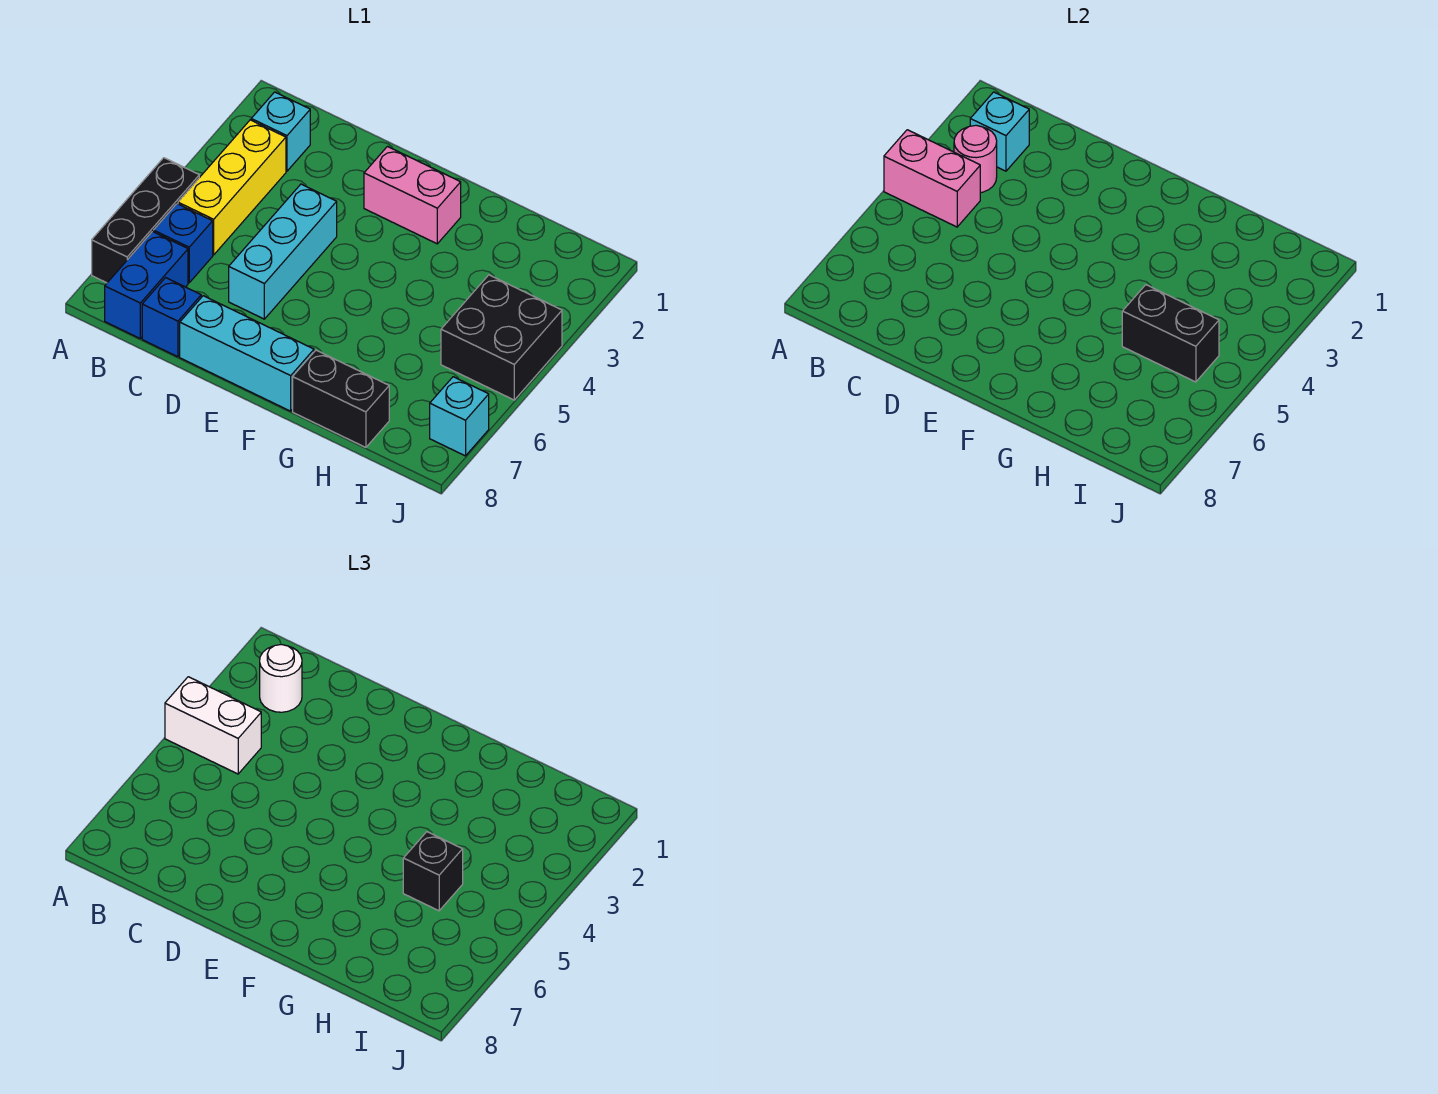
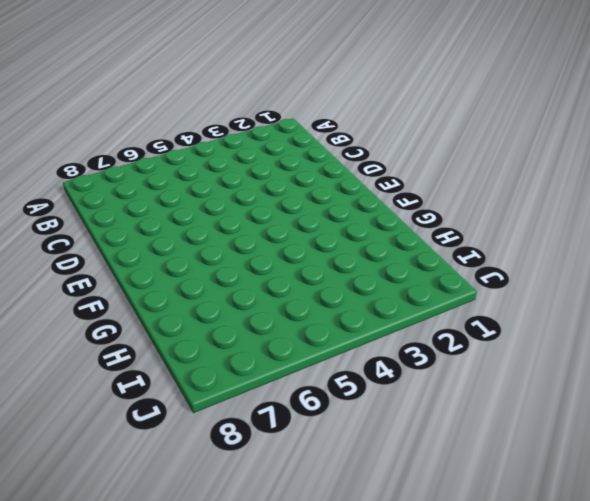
none -> black brick A5:A7 level 1
none -> cyan brick B2 level 1
none -> yellow brick B3:B5 level 1

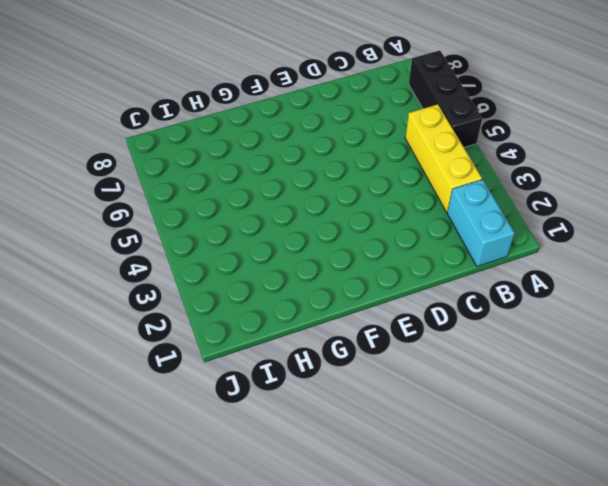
cyan brick B1:B2 level 1 -> cyan brick B2 level 1
none -> blue brick B6 level 1
none -> blue brick B7:B8 level 1
none -> blue brick C8 level 1

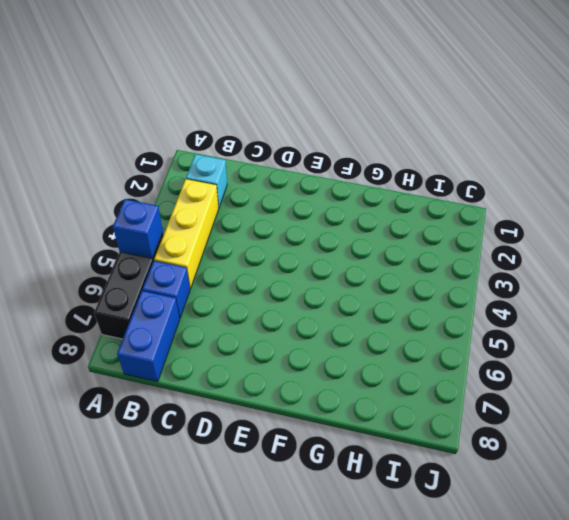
blue brick A5 level 2 -> blue brick C8 level 1
none -> cyan brick D4:D6 level 1
none -> cyan brick D8:F8 level 1
none -> pink brick E2:F2 level 1

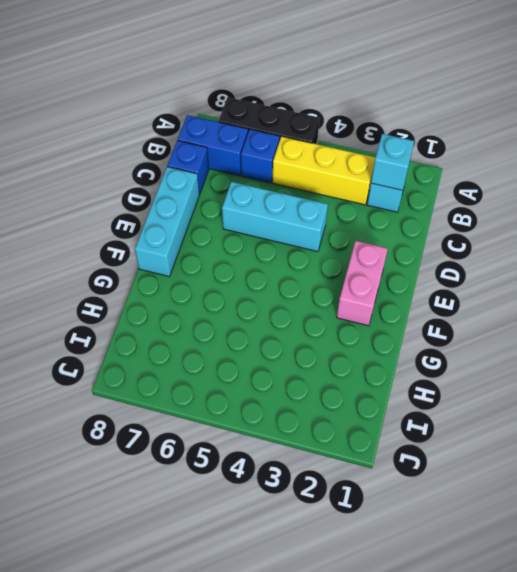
none -> black brick G8:H8 level 1
none -> black brick I4:J5 level 1
none -> cyan brick J7 level 1

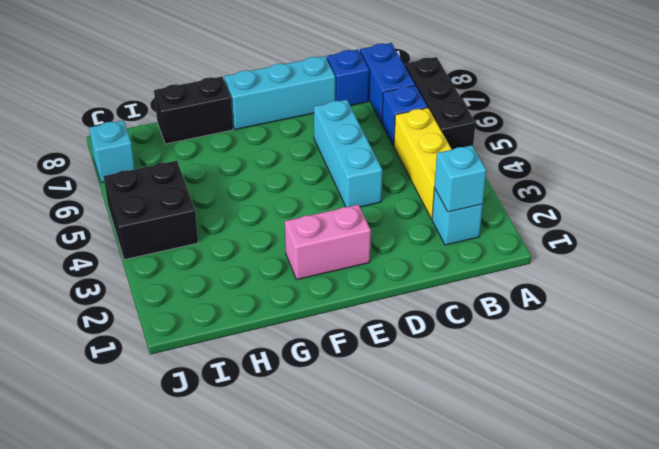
none -> pink brick A4:B4 level 2
none -> pink round brick B3 level 2
none -> black brick H5:I5 level 2

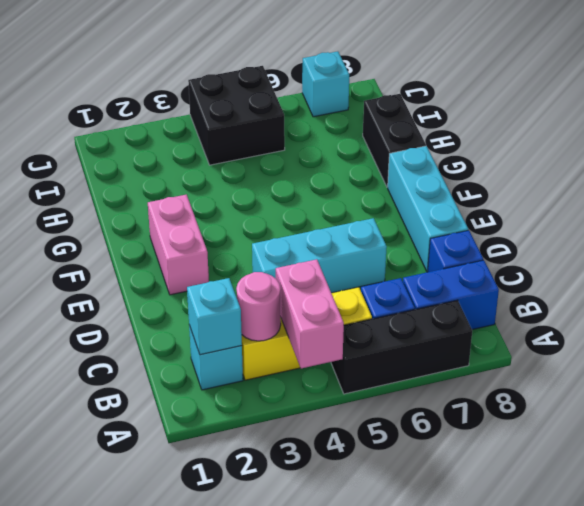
none -> black brick H5:I5 level 2
none -> white brick A4:B4 level 3
none -> white round brick B2 level 3

